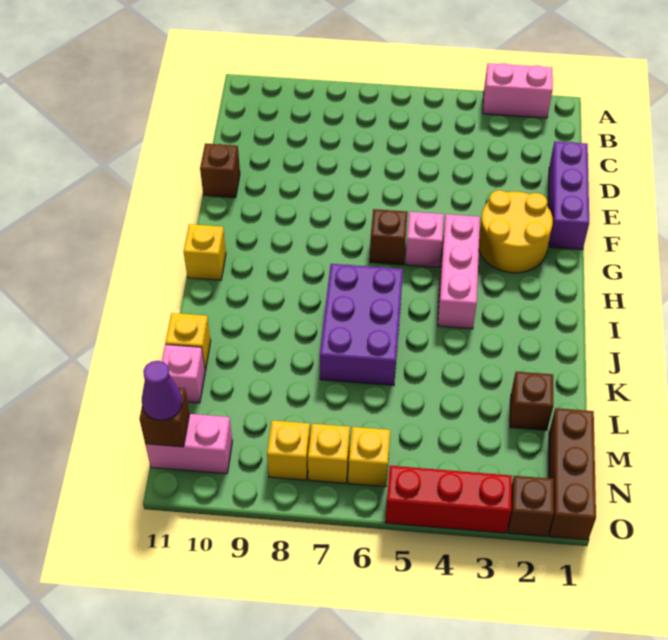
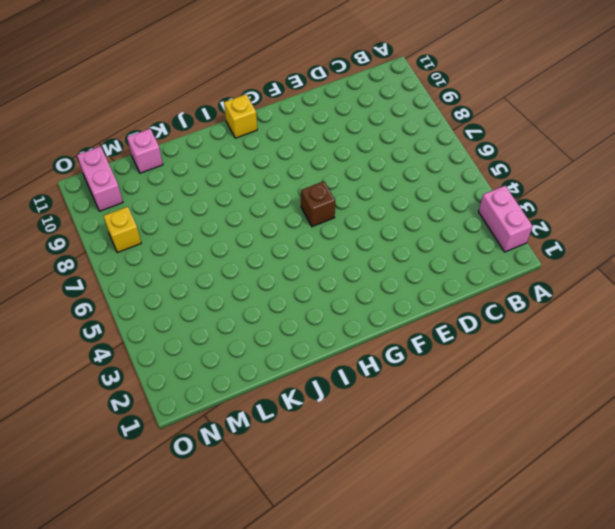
none -> purple brick D1:F1 level 1
none -> brown brick E11 level 1
none -> yellow round brick F2:G3 level 1

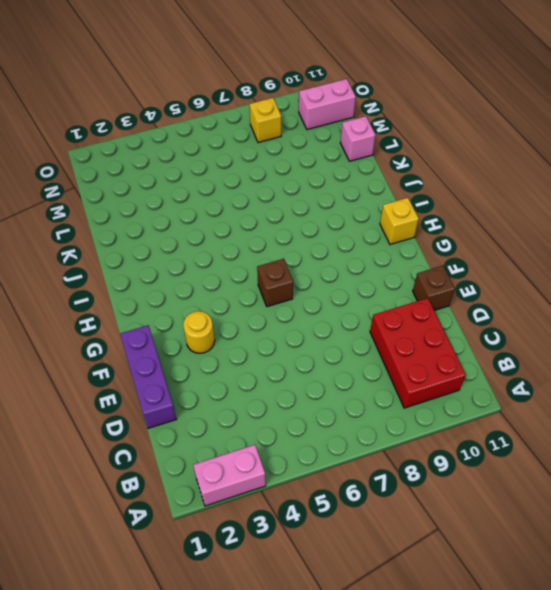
red brick B9:D10 level 1 -> none
yellow round brick F3 level 1 -> yellow round brick F2:G3 level 1
none -> pink brick G4:I4 level 1
none -> pink brick G5 level 1
none -> purple brick I6:K7 level 1

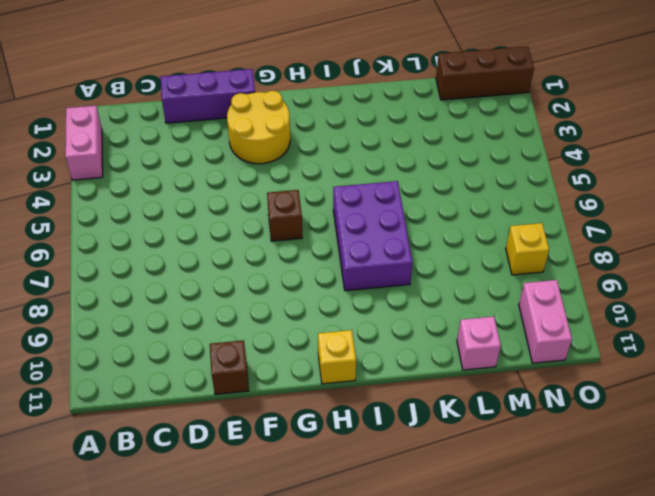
purple brick I6:J8 level 1 -> purple brick I6:K7 level 1
none -> pink brick G4:I4 level 1
none -> pink brick G5 level 1
none -> yellow brick K11 level 1

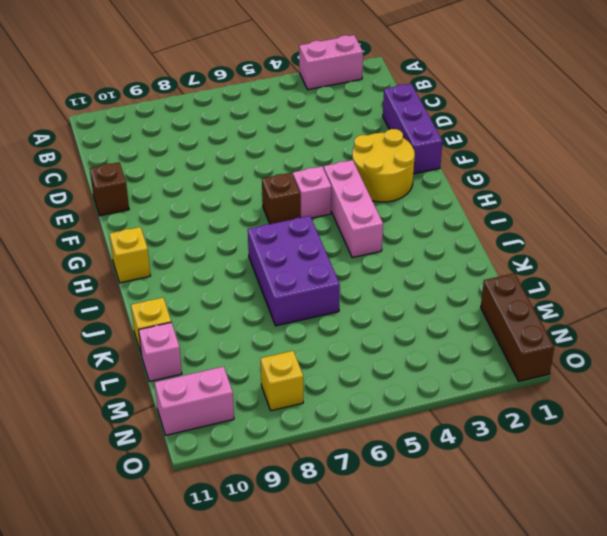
none -> brown brick L2 level 1
none -> yellow brick N6 level 1
none -> yellow brick N7 level 1

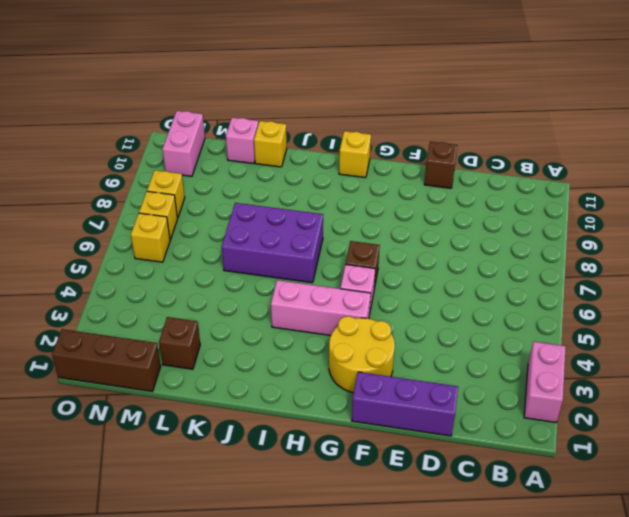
none -> brown brick O2 level 1
none -> red brick O3:O5 level 1
none -> brown brick N11 level 2

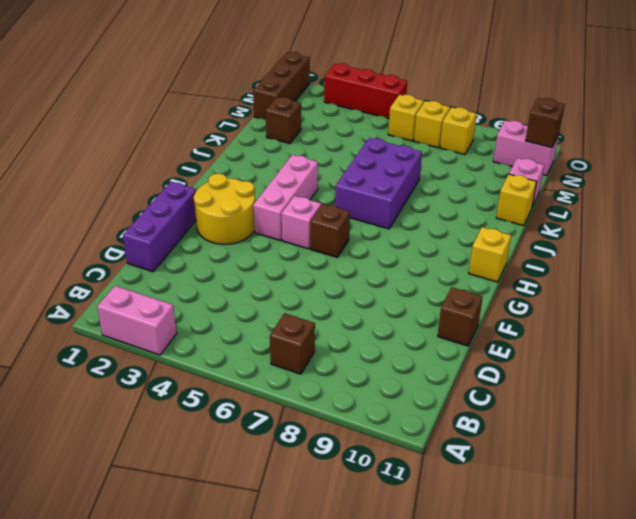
brown brick B7 level 1 -> brown brick O2 level 1
none -> purple cone N11 level 3

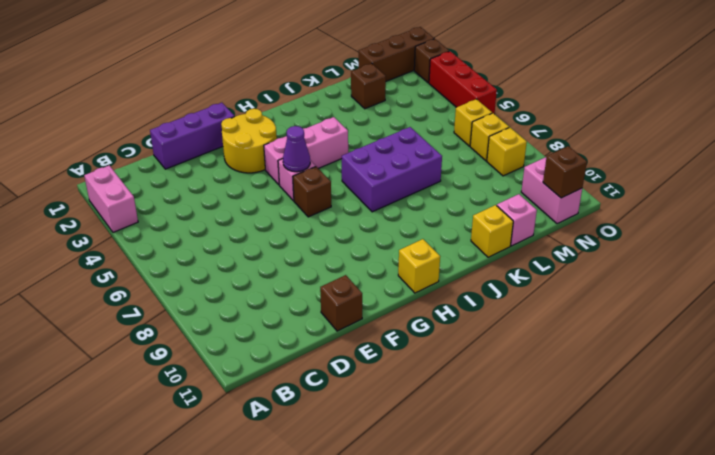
purple cone G5 level 2 -> purple cone N11 level 3

